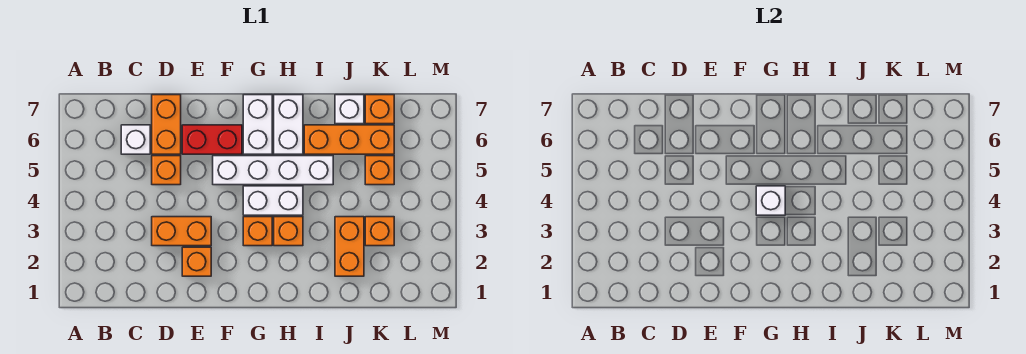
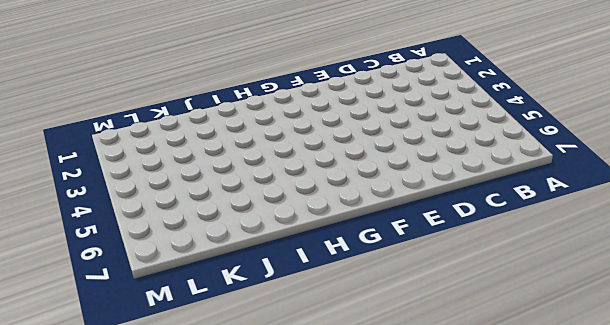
none -> white brick C6 level 1
none -> orange brick D3:E3 level 1
none -> orange brick D5 level 1

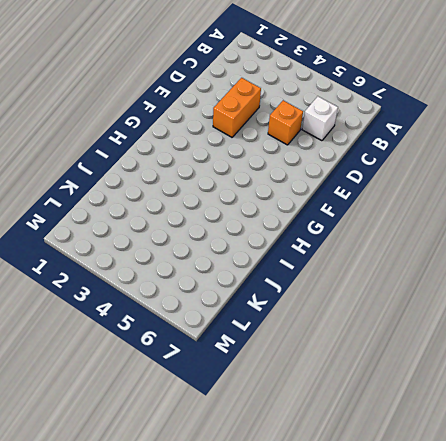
none -> orange brick D6:D7 level 1
none -> orange brick E2 level 1
none -> red brick E6:F6 level 1

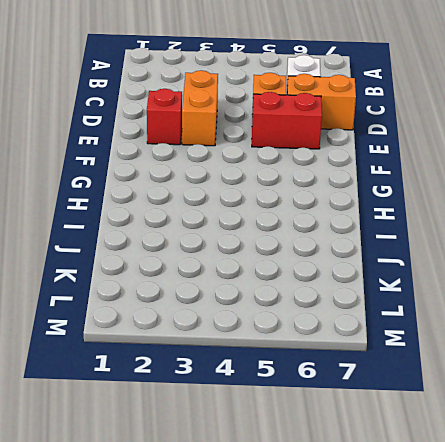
red brick E2 level 1 -> orange brick E2 level 1
red brick E5:E6 level 1 -> red brick E6:F6 level 1
none -> white brick F5:I5 level 1
none -> orange brick G3 level 1
none -> white brick G4:H4 level 1

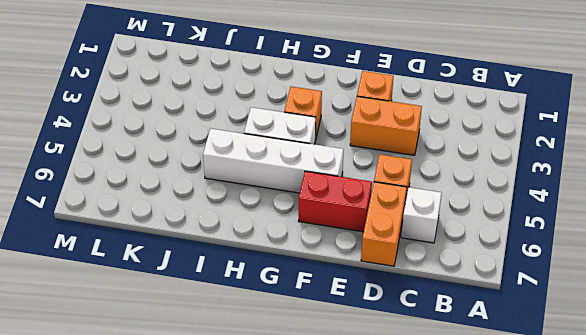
none -> white brick G6:G7 level 1
none -> orange brick H3 level 1
none -> white brick H6:H7 level 1

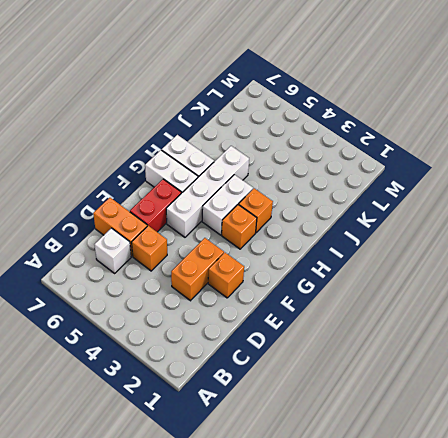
none -> orange brick I6:K6 level 1
none -> orange brick J2:J3 level 1
none -> white brick J7 level 1

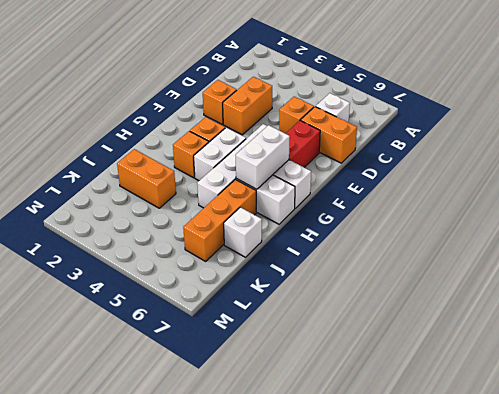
white brick G6:H6 level 2 -> none
none -> orange brick K3 level 1
none -> orange brick K5 level 1
none -> orange brick K7 level 1

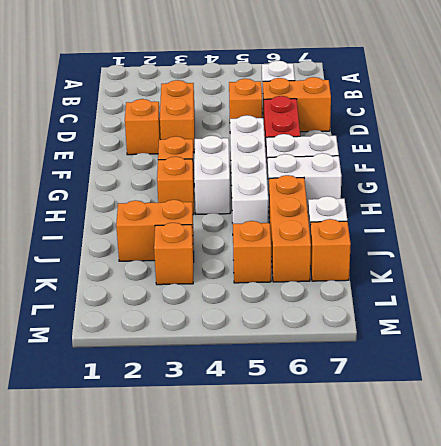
none -> white brick G4 level 2

